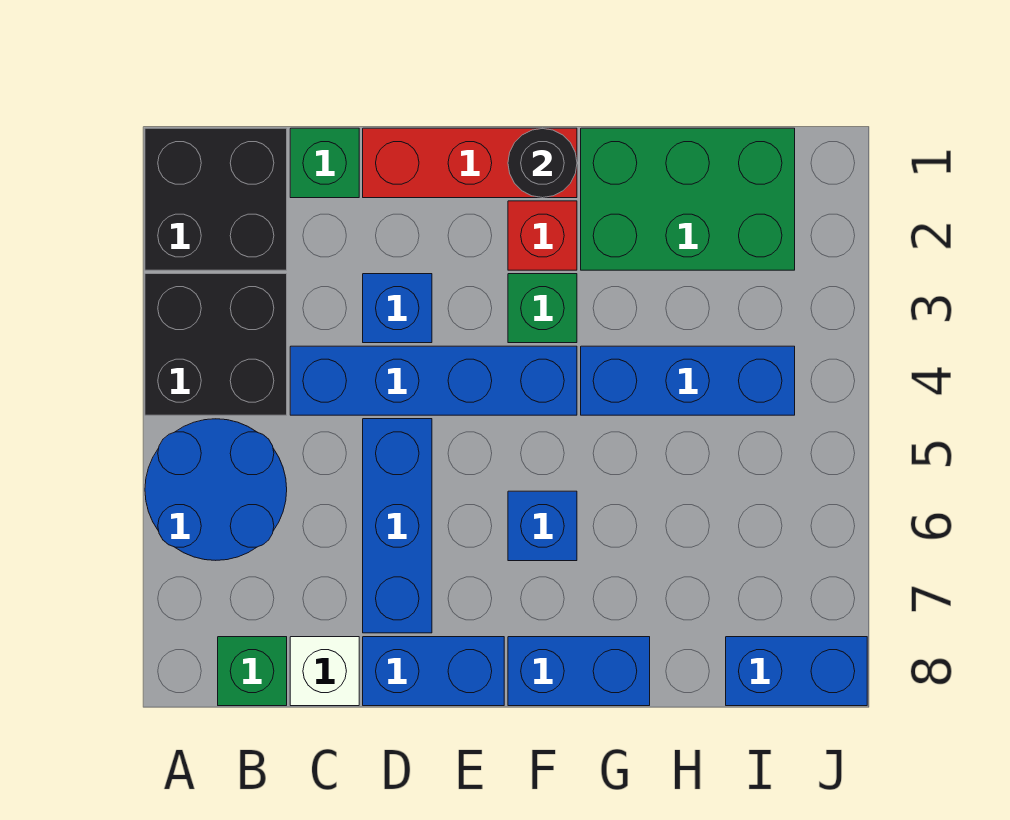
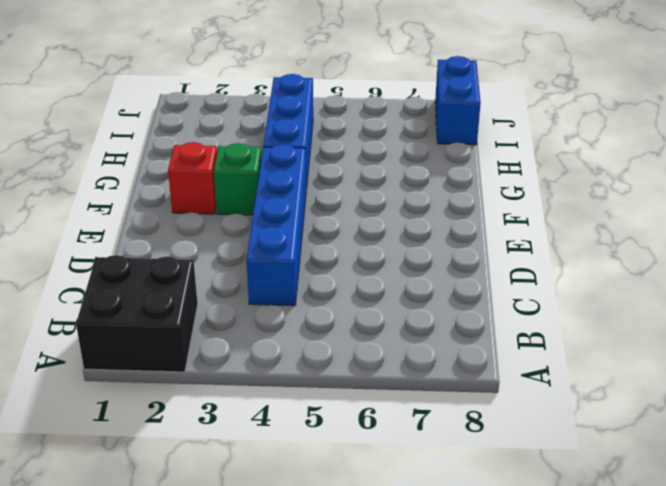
none -> black brick A3:B4 level 1
none -> blue round brick A5:B6 level 1
none -> green brick B8 level 1

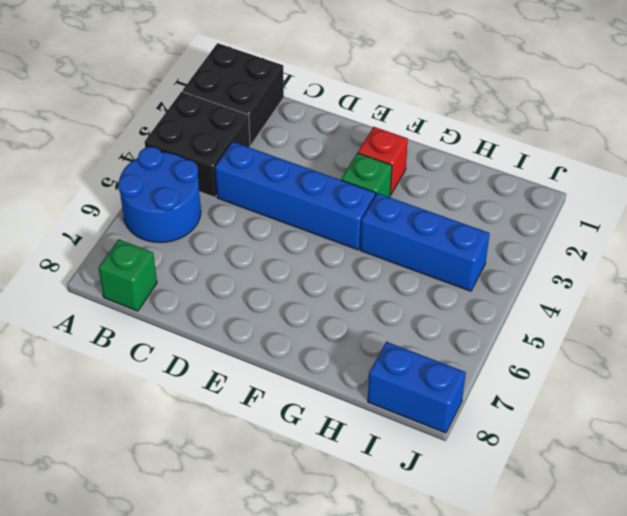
none -> green brick C1 level 1
none -> white brick C8 level 1
none -> red brick D1:F1 level 1

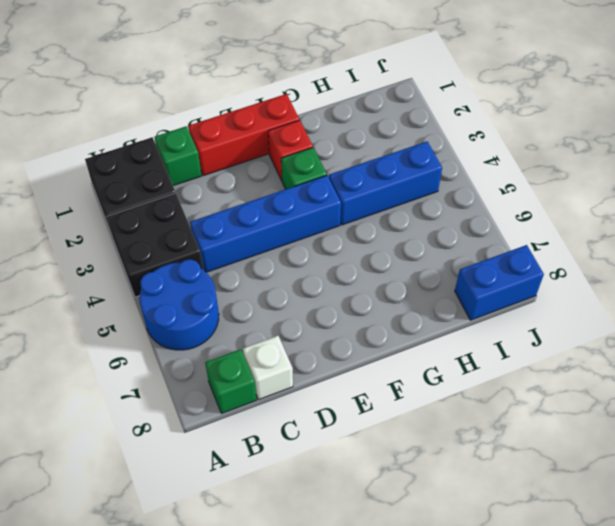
none -> blue brick D3 level 1
none -> blue brick D5:D7 level 1
none -> blue brick D8:E8 level 1

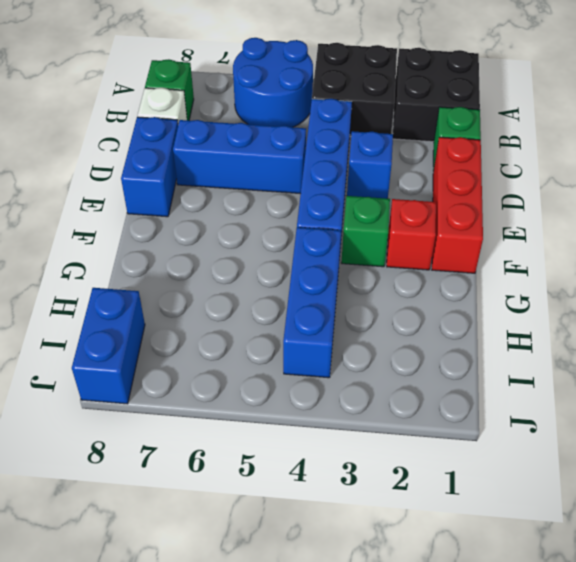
none -> blue brick F6 level 1
none -> blue brick F8:G8 level 1
none -> green brick G1:I2 level 1

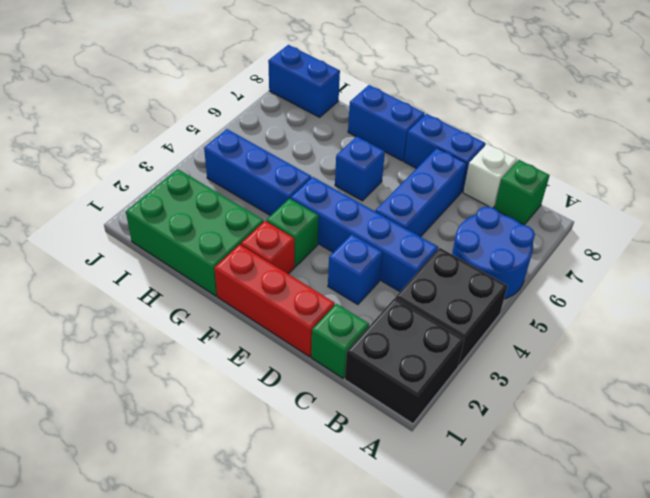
none -> black round brick F1 level 2

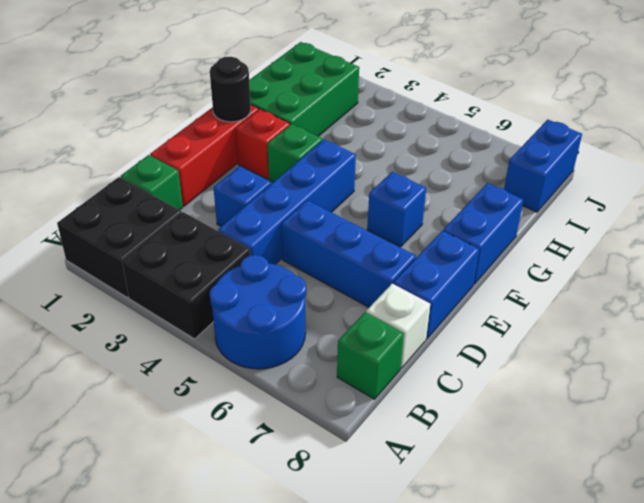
none -> blue brick G4:I4 level 1

